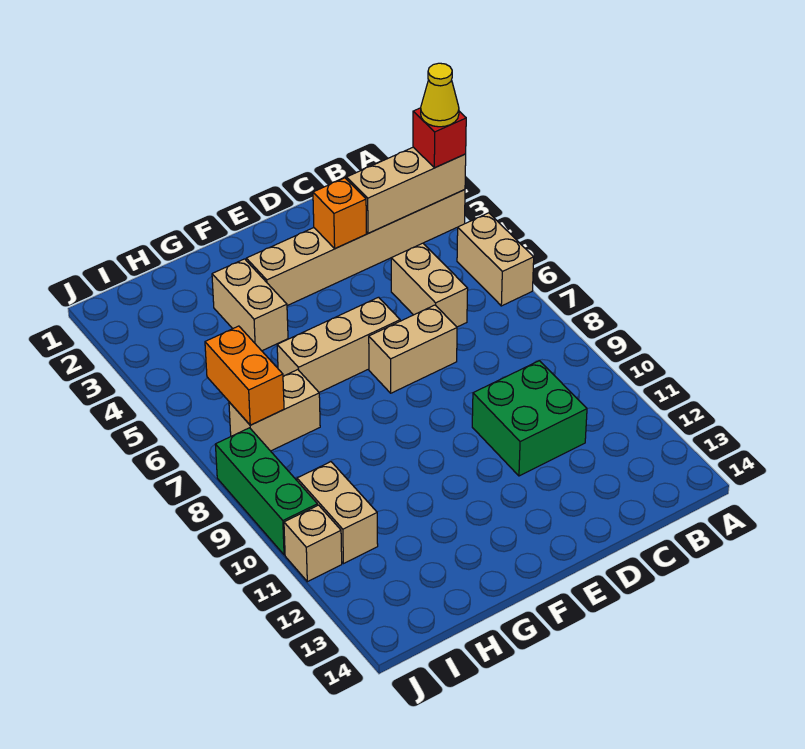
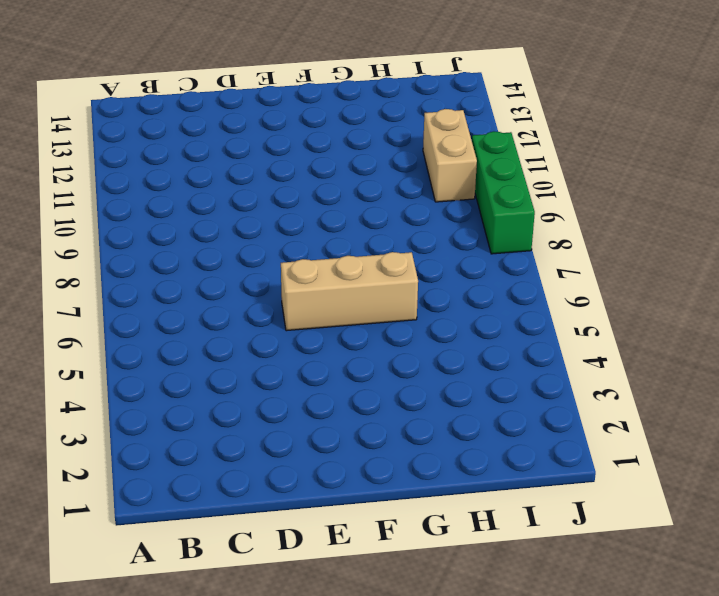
none -> tan brick A3:F3 level 1
none -> tan brick A5:A6 level 1
none -> tan brick C5:C6 level 1

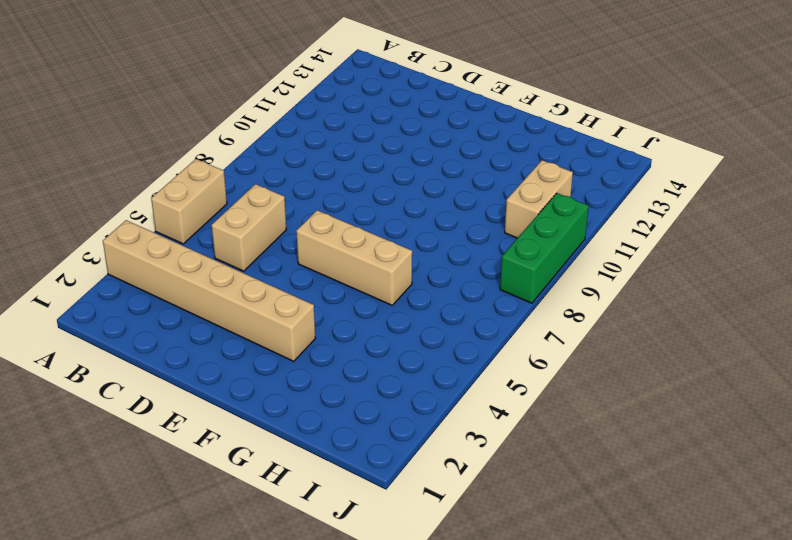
none -> green brick C10:D11 level 1
none -> tan brick D7:E7 level 1
none -> tan brick G3:G4 level 1

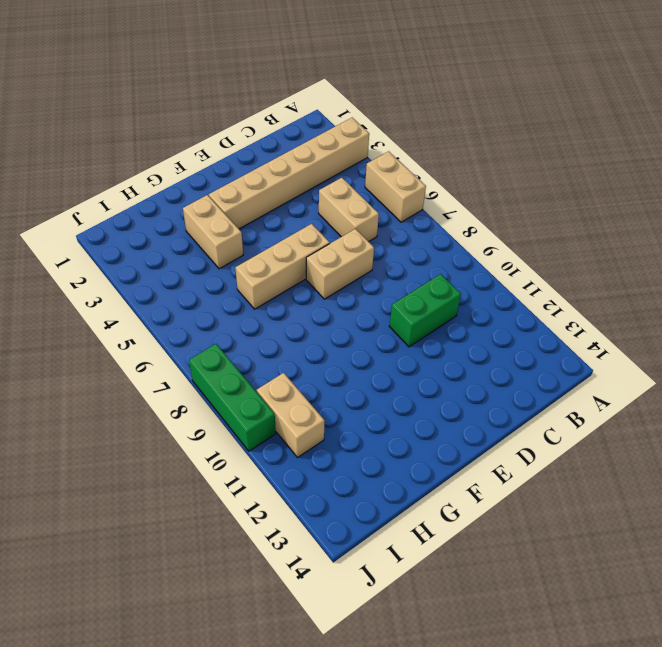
green brick C10:D10 level 1 -> green brick C10:D11 level 1
none -> tan brick H7:I7 level 1
none -> tan brick J11 level 1
none -> tan brick A3:C3 level 2

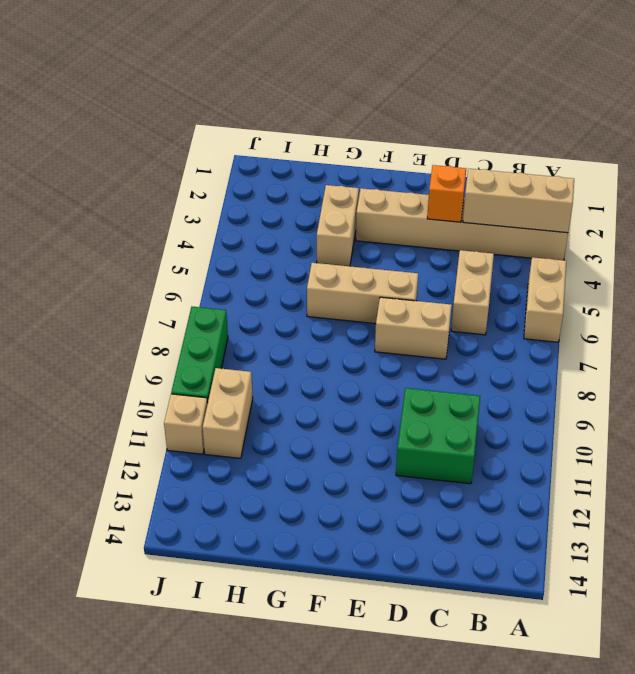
none -> tan brick H7:I7 level 1
none -> orange brick I6:I7 level 2
none -> red brick A3 level 3

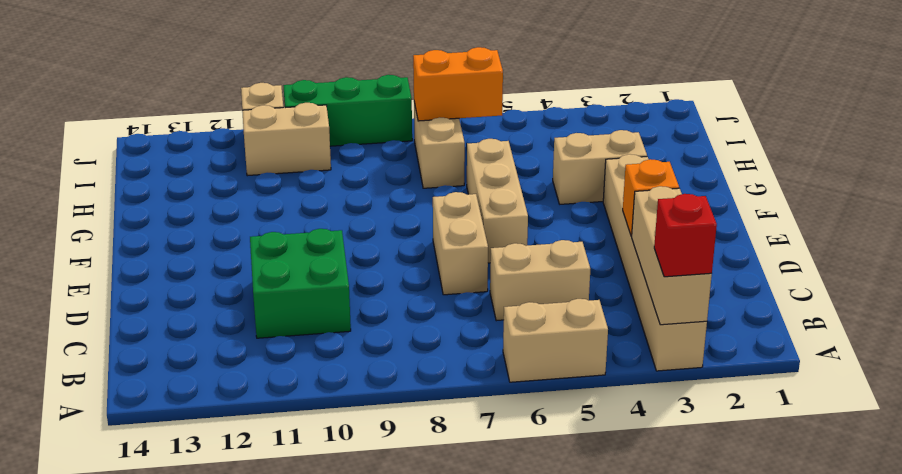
none -> yellow cone A3 level 4

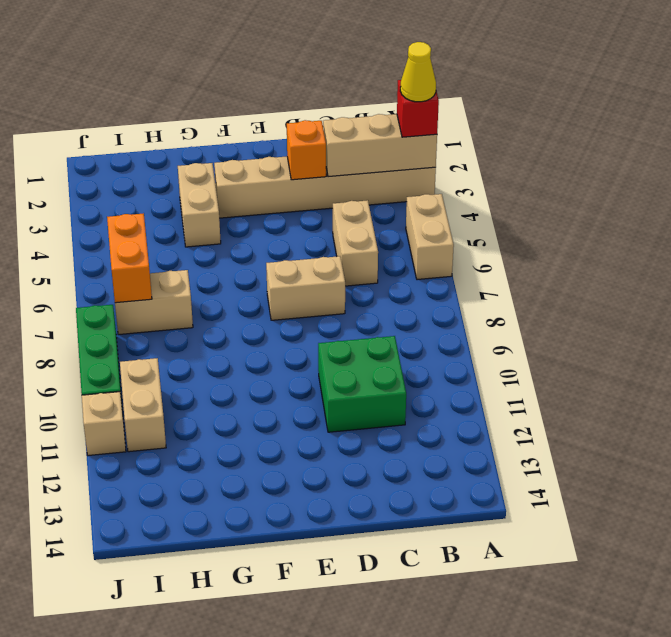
none -> tan brick E6:G6 level 1

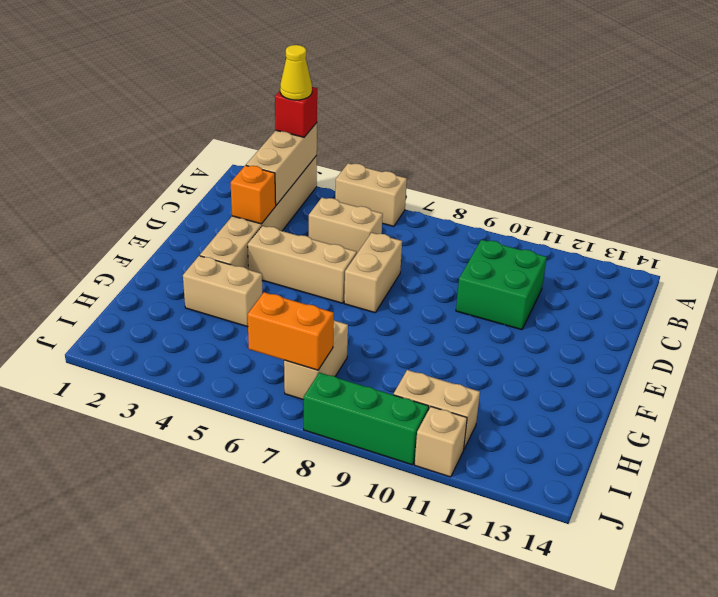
tan brick E4:E6 level 1 -> tan brick E6:G6 level 1

